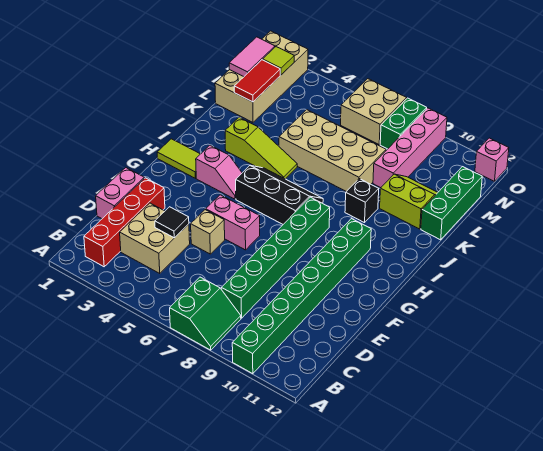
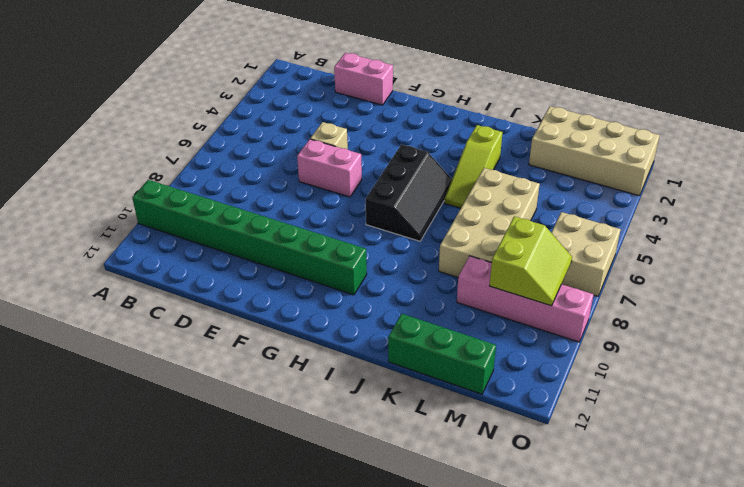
pink brick E6:F6 level 1 -> pink brick F5:F6 level 1
lime slope M8:N9 level 2 top M -> lime slope K10:L11 level 1 top K
none -> green slope A7:B8 level 1 top 7
none -> red brick B2:E2 level 1
none -> tan brick C3:D4 level 1

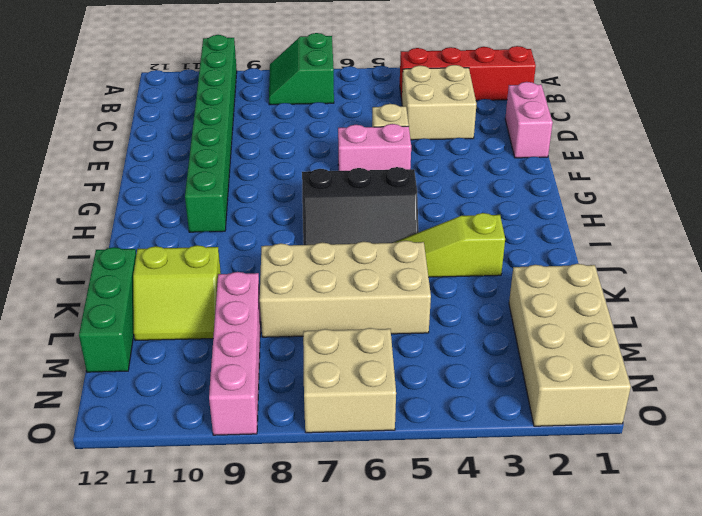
red brick B1:B4 level 1 -> red brick B2:E2 level 1
none -> green brick C8:H8 level 1
none -> lime tile H1:H2 level 1
none -> pink slope H3:H4 level 1 top 3

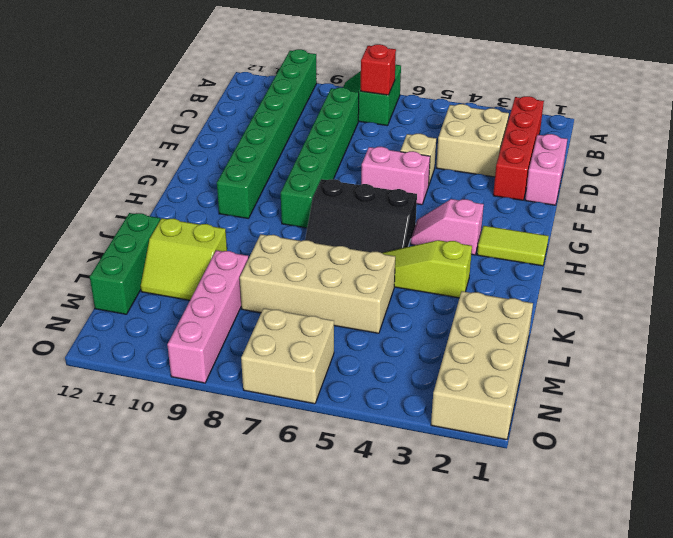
red brick B7 level 2 -> none
none -> black brick J9 level 1
none -> green brick N8:O8 level 1
none -> pink brick O12 level 1

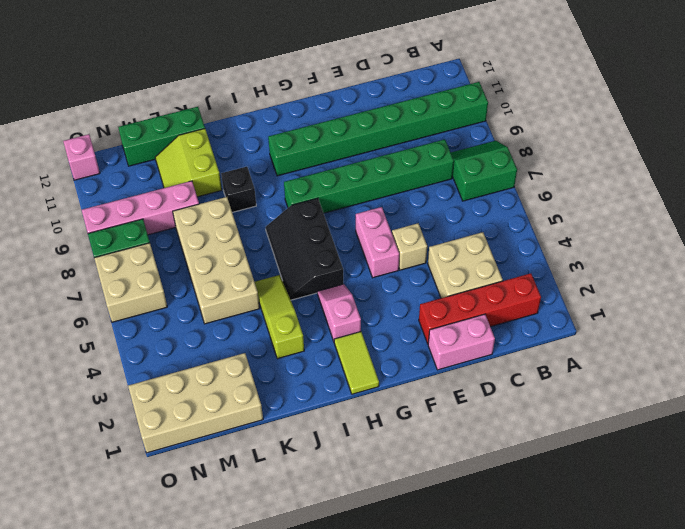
none -> black tile D4 level 2
none -> red tile L2:M2 level 2
none -> pink tile M1:N1 level 2

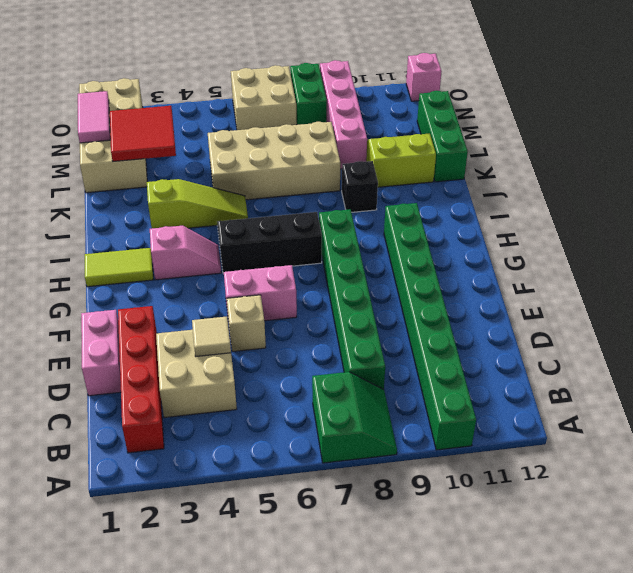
tan tile D4 level 2 -> black tile D4 level 2
red tile L2:M3 level 2 -> red tile L2:M2 level 2
none -> lime tile N2 level 2

